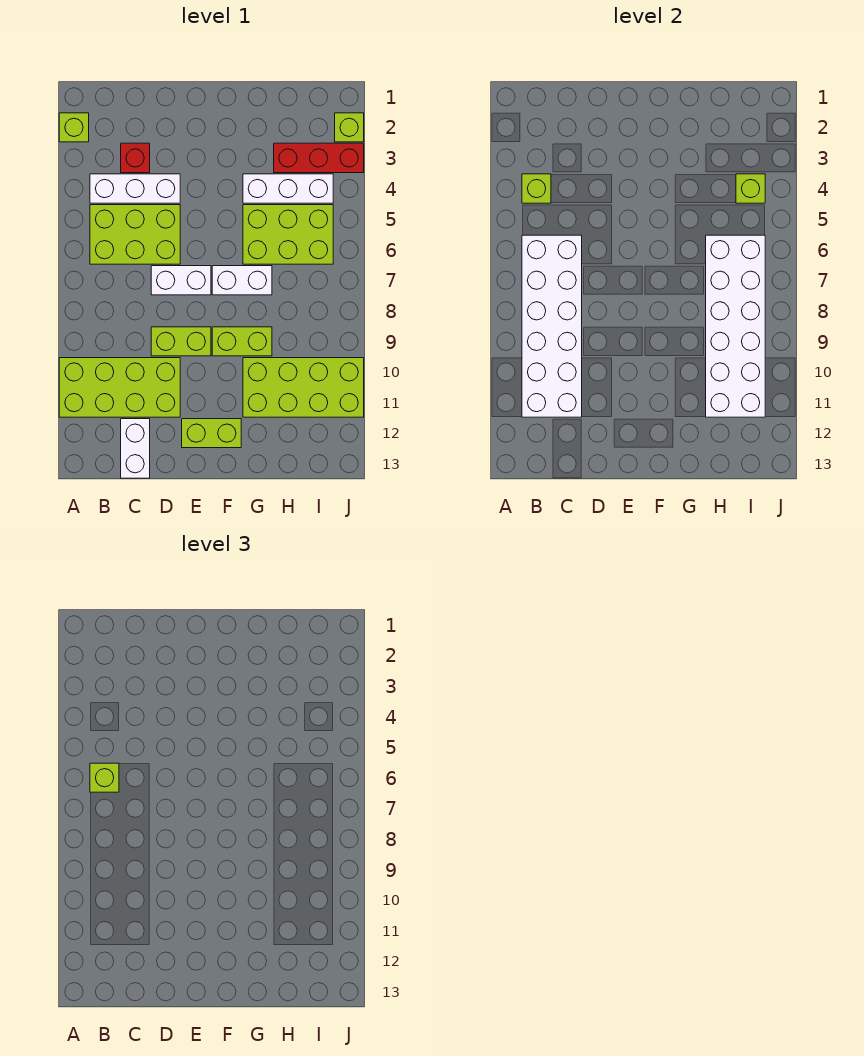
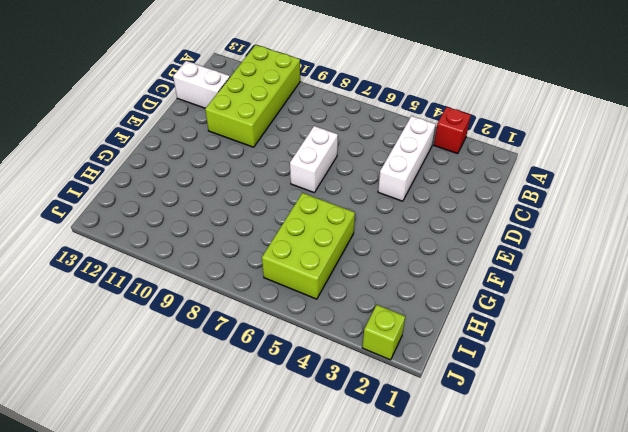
red brick A3 level 1 -> red brick C3 level 1
none -> lime brick A2 level 1
none -> lime brick B5:D6 level 1
none -> lime brick D9:E9 level 1

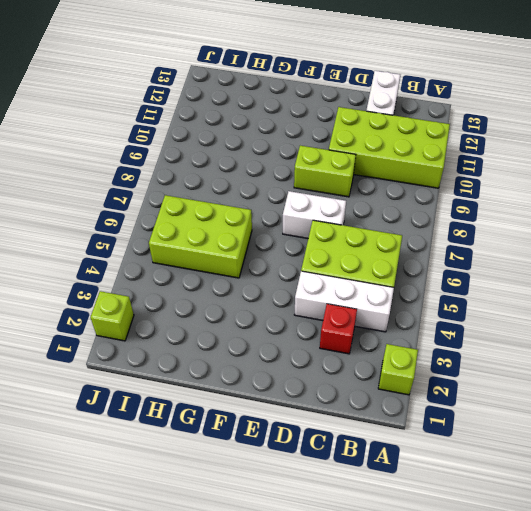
none -> lime brick E12:F12 level 1
none -> white brick F7:G7 level 1
none -> lime brick F9:G9 level 1

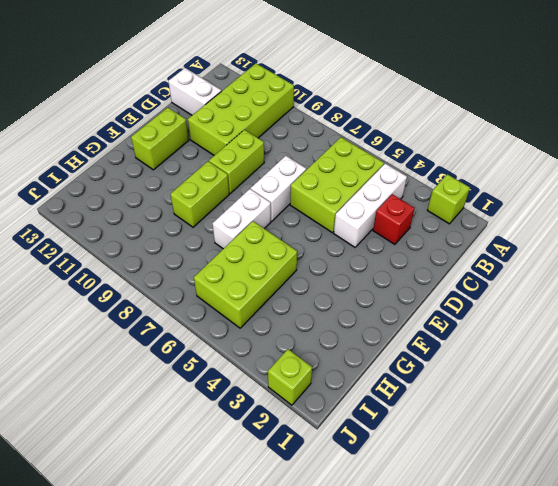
none -> white brick G4:I4 level 1
none -> lime brick G10:J11 level 1
none -> red brick H3:J3 level 1

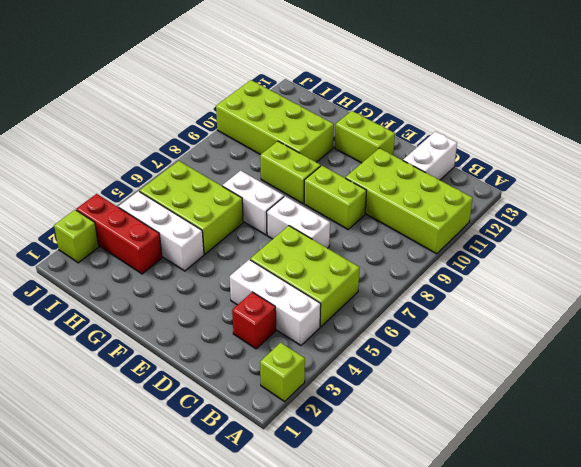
none -> lime brick B4 level 2
none -> white brick B6:C11 level 2
none -> white brick H6:I11 level 2

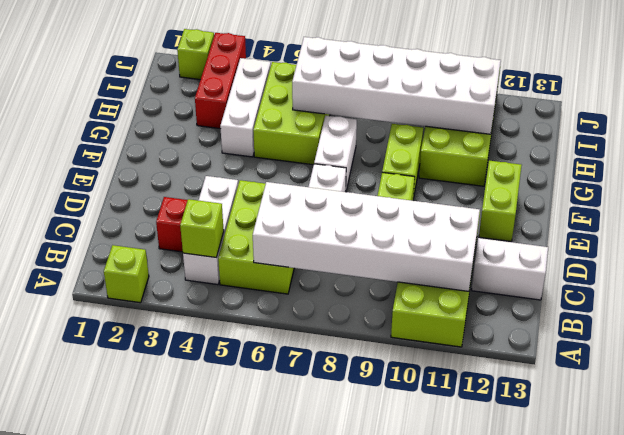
none -> lime brick I4 level 2
none -> lime brick B6 level 3

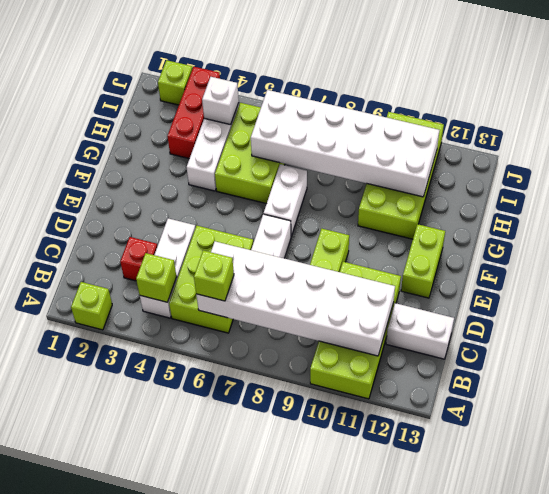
white brick I4 level 2 -> lime brick I4 level 2
none -> lime brick F9:G9 level 1

